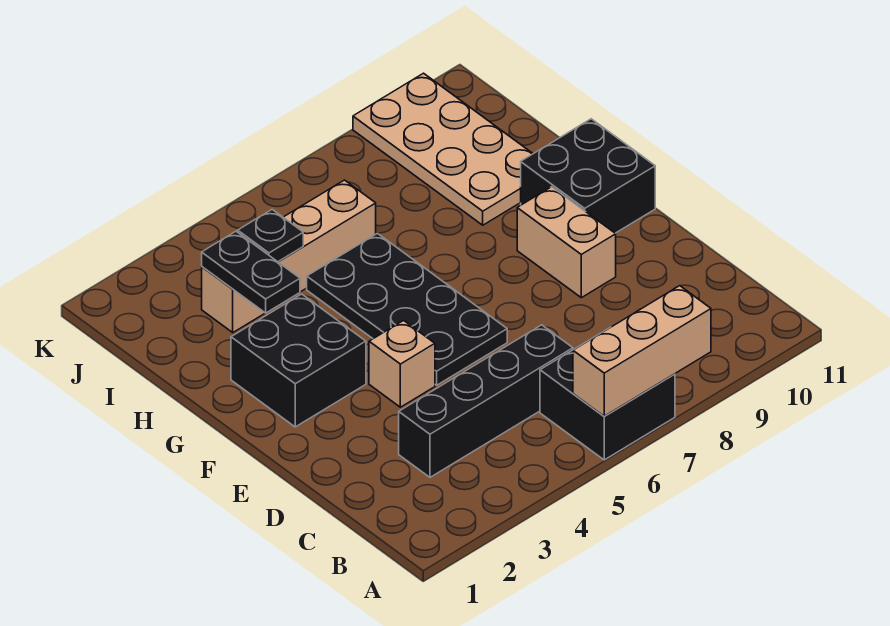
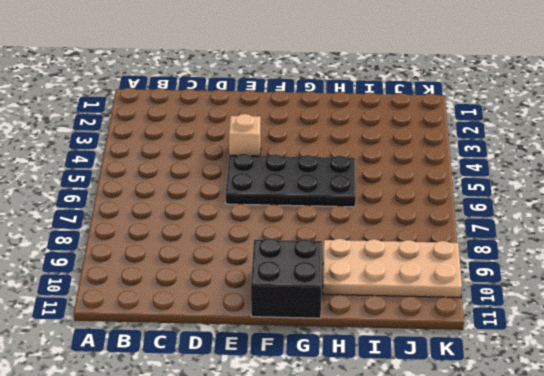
none -> black brick A6:B7 level 1
none -> black brick C3:C6 level 1
none -> tan brick E9:F9 level 1

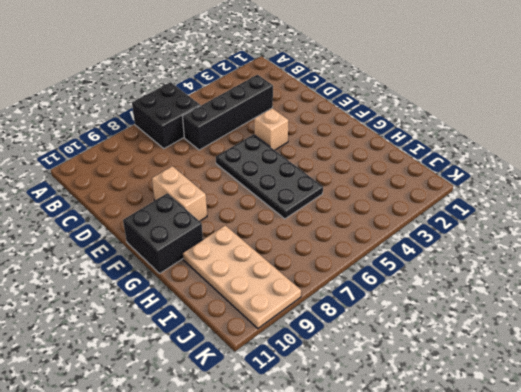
none -> black brick F2:G3 level 1
none -> tan brick I3:I6 level 1
none -> tan brick A6:A8 level 2

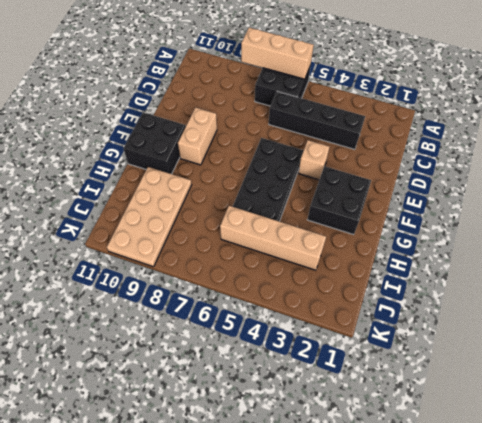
none -> black plate H3:I3 level 2
none -> black plate I4 level 2

